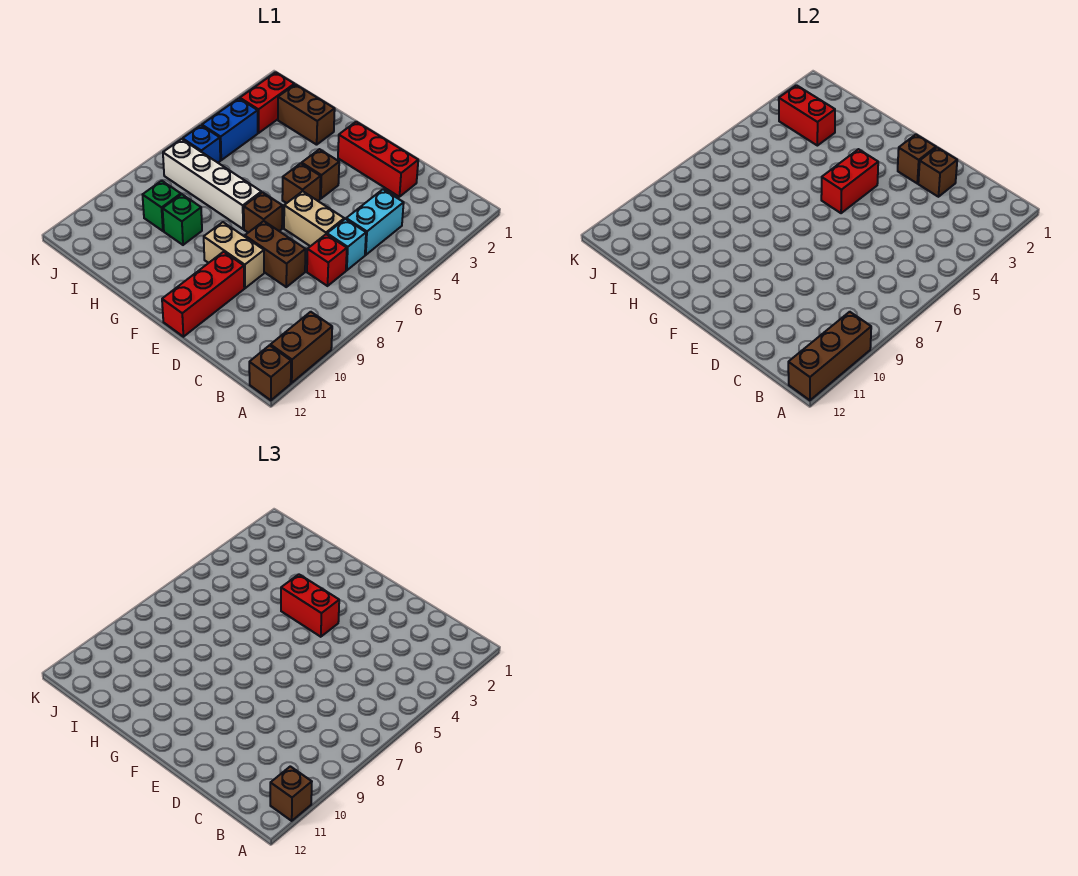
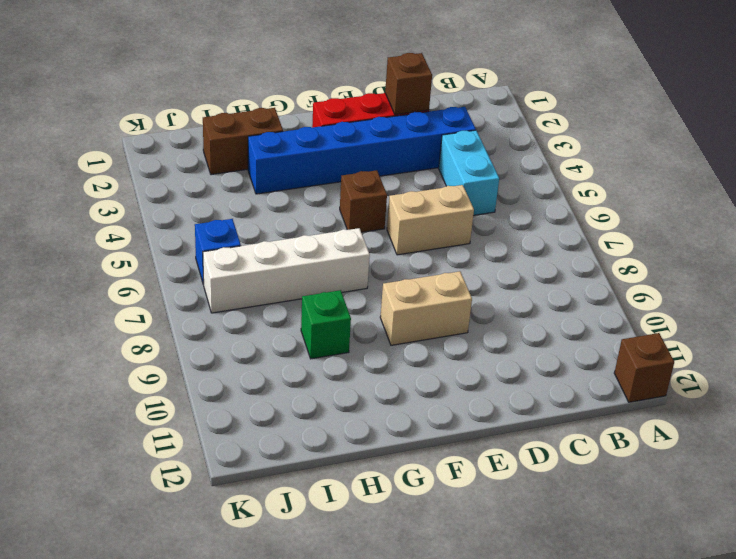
blue brick C3:H3 level 1 -> none
none -> brown brick A10:A11 level 1
none -> cyan brick C6 level 1
none -> red brick C7 level 1

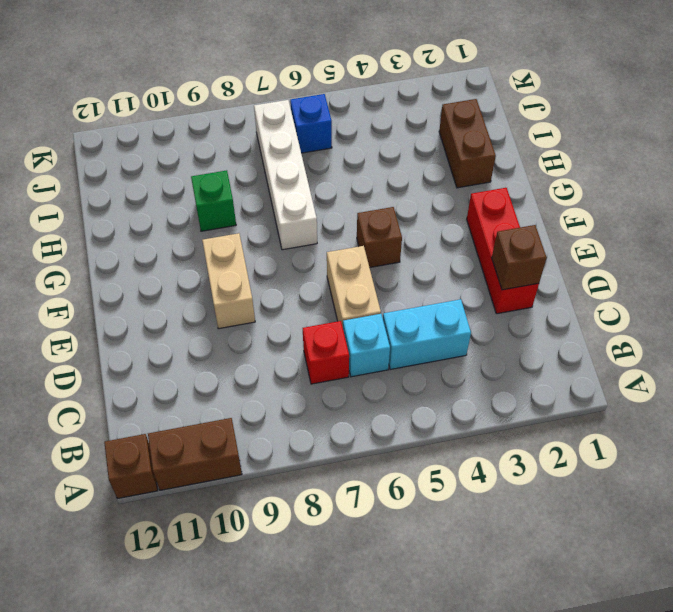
none -> brown brick D8:E8 level 1
none -> red brick E10:E12 level 1
none -> brown brick F4 level 1

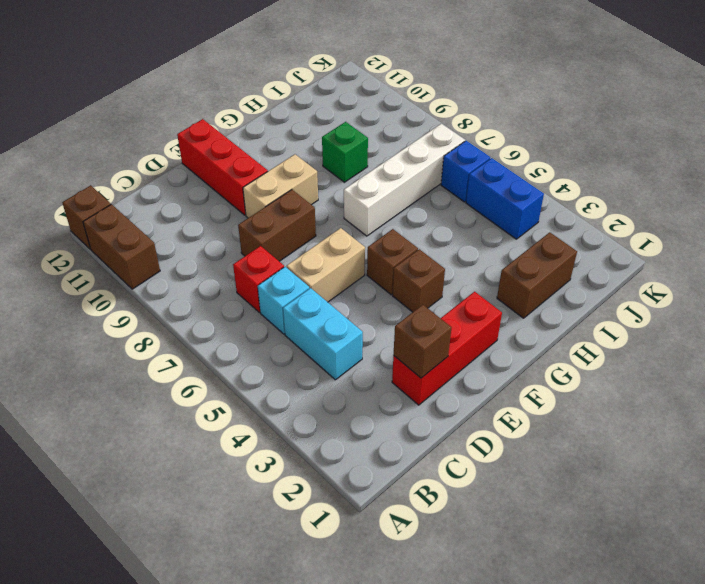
none -> brown brick F7 level 1
none -> green brick I9 level 1
none -> red brick J2:J3 level 1

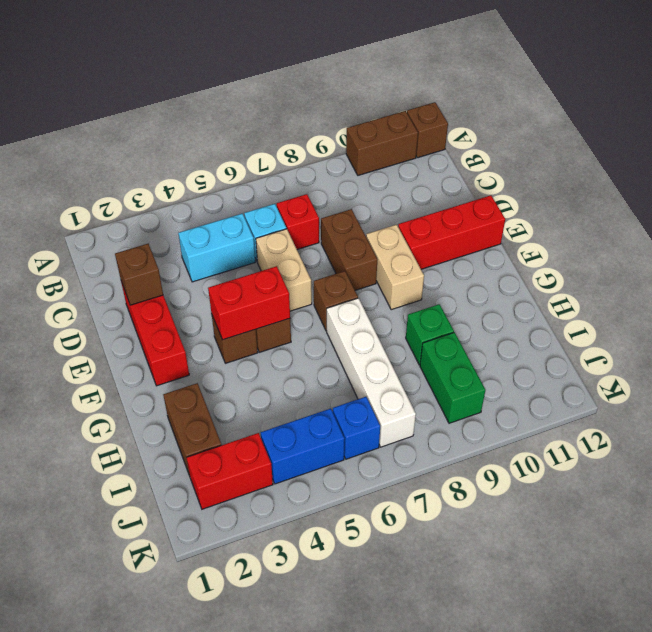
green brick I9:J9 level 1 -> green brick I9 level 1
none -> brown brick A10:A12 level 2
none -> brown brick E2 level 2
none -> red brick I3:J3 level 2

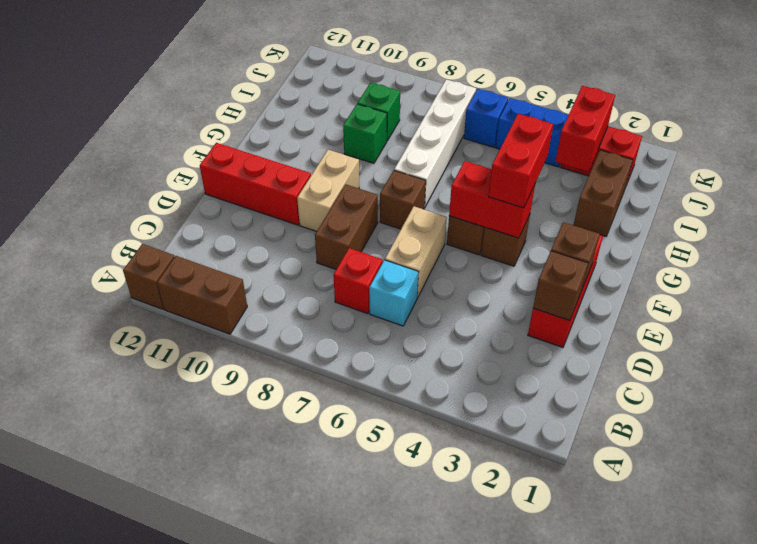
none -> cyan brick C4:C5 level 1
none -> brown brick A10:A12 level 2
none -> brown brick A11 level 3

